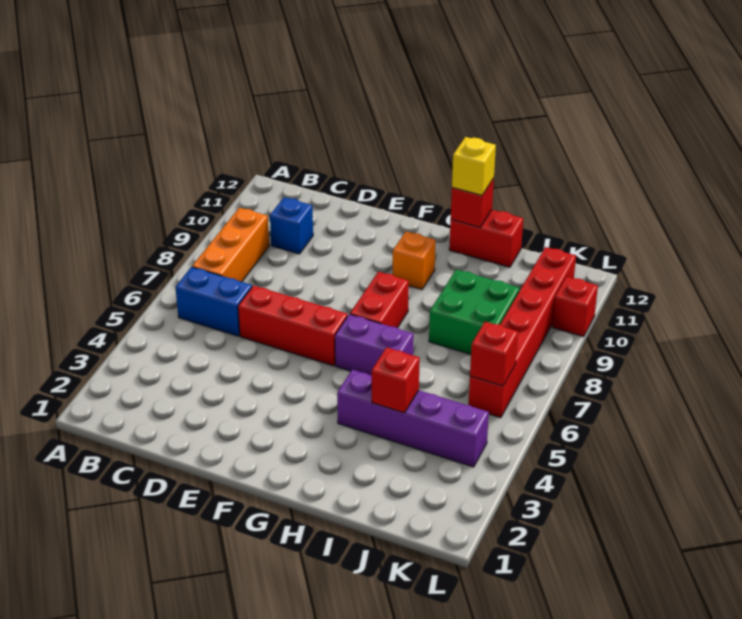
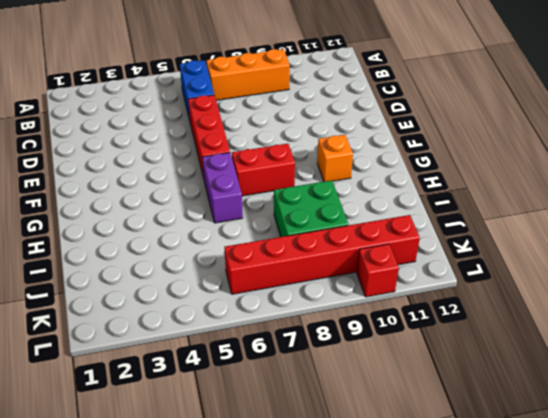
none -> blue brick C10 level 1
none -> purple brick H4:K4 level 1
none -> red brick H12:I12 level 1

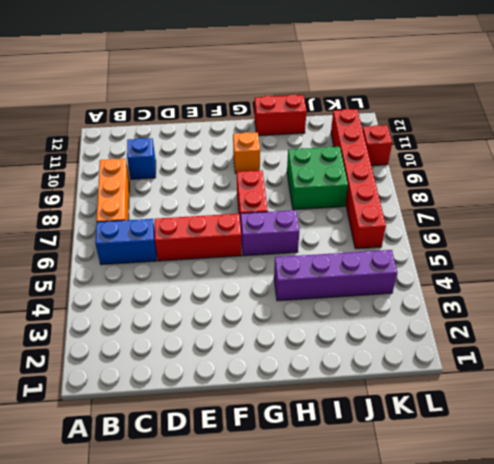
none -> red brick H12 level 2
none -> red brick I4 level 2
none -> red brick K6 level 2

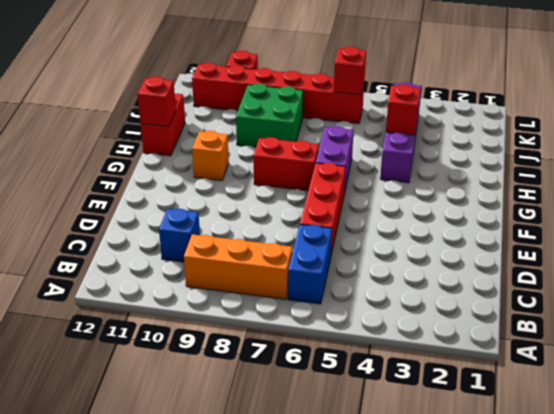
none -> yellow brick H12 level 3

